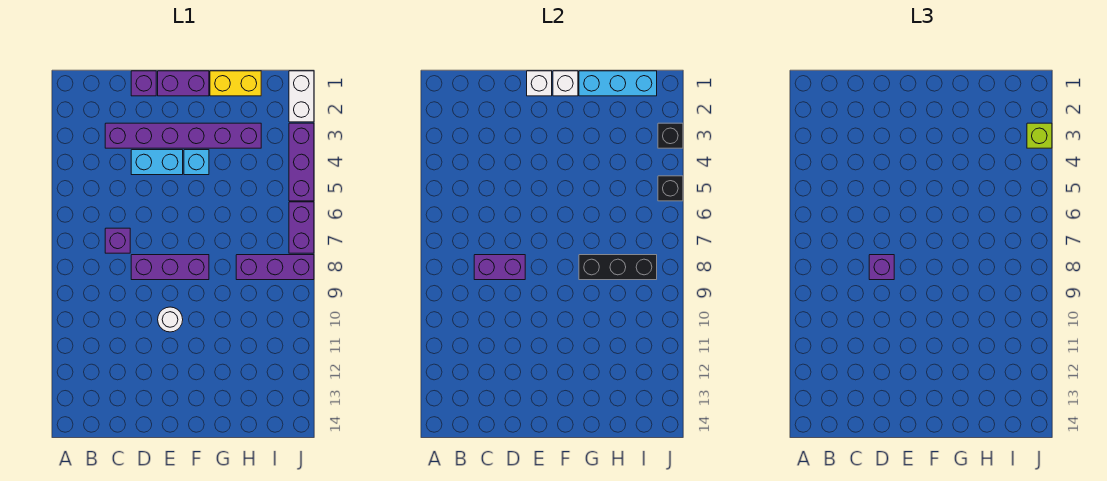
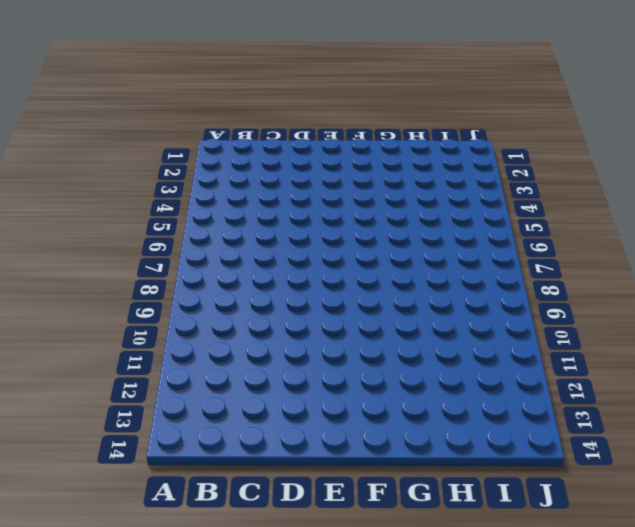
none -> purple brick C3:H3 level 1
none -> purple brick C7 level 1
none -> purple brick D1 level 1

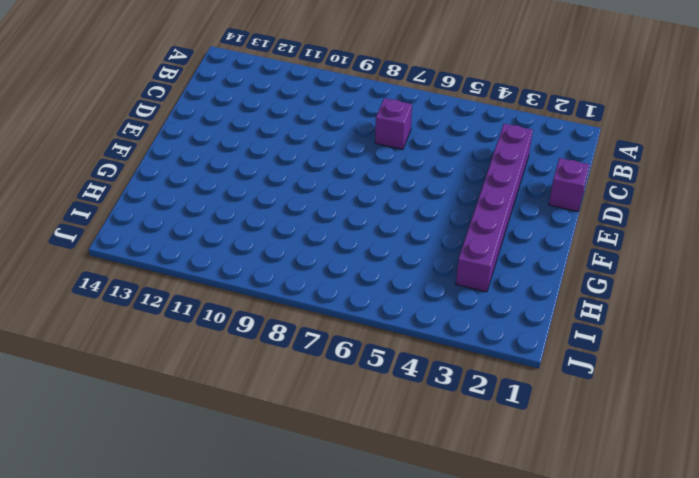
none -> cyan brick D4:E4 level 1
none -> purple brick D8:F8 level 1
none -> purple brick E1:F1 level 1

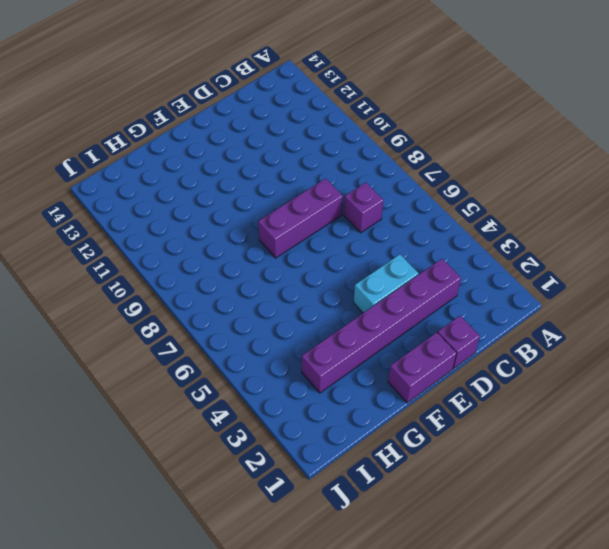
none -> white round brick E10 level 1
none -> cyan brick F4 level 1
none -> yellow brick G1:H1 level 1

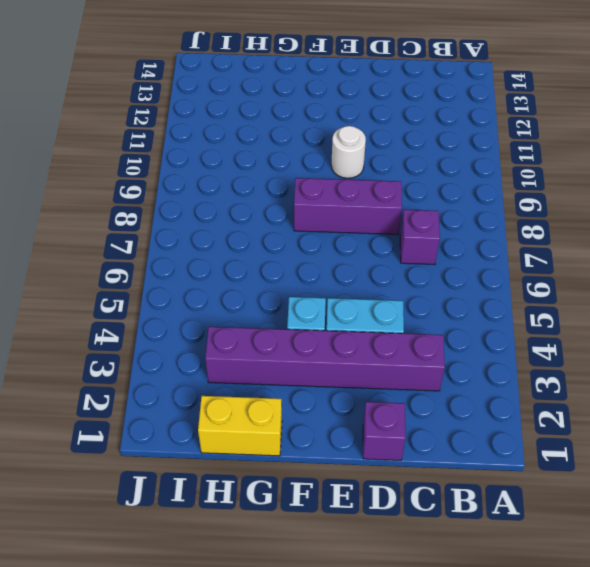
none -> purple brick E1:F1 level 1
none -> purple brick H8:J8 level 1
none -> white brick J1:J2 level 1

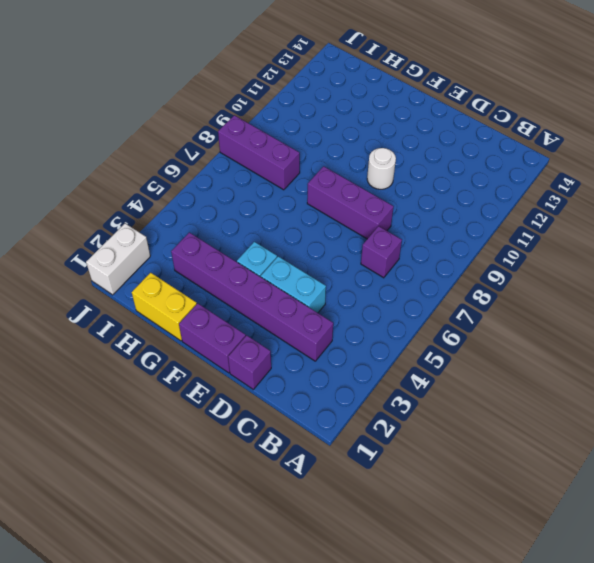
none -> purple brick J3:J5 level 1
none -> purple brick J6:J7 level 1
none -> purple brick C8:D8 level 2

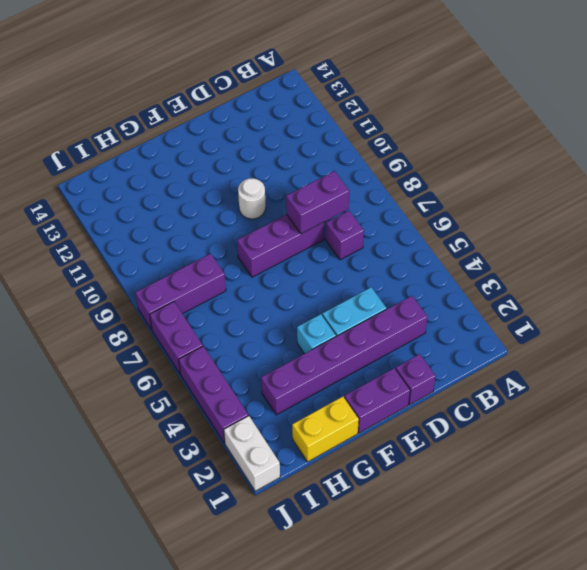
none -> white brick E1 level 2
none -> white brick F1 level 2
none -> cyan brick G1:I1 level 2

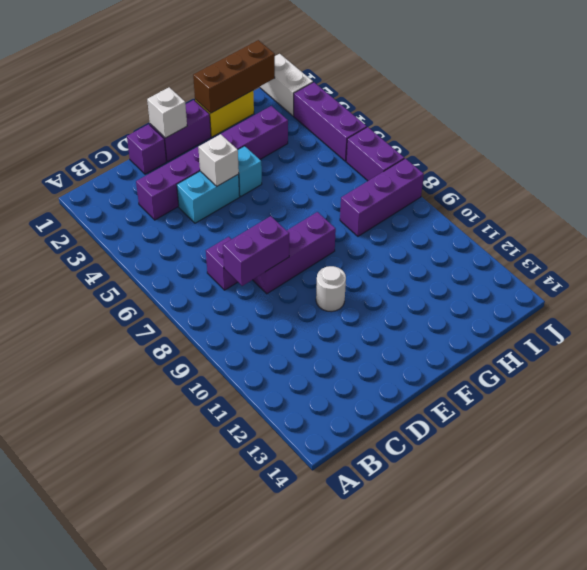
white brick E4 level 2 -> white brick F1 level 2
brown brick G1:I1 level 2 -> cyan brick G1:I1 level 2
none -> black brick G8:I8 level 2
none -> black brick J3 level 2
none -> black brick J5 level 2

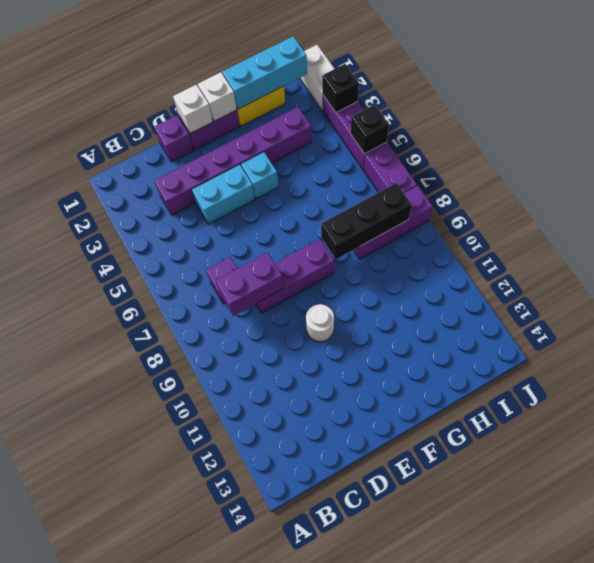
none -> purple brick D8 level 3
none -> lime brick J3 level 3

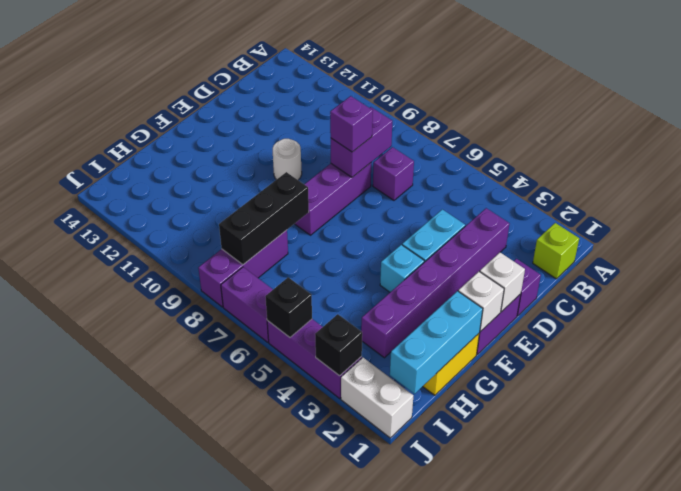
lime brick B1 level 1 -> lime brick J3 level 3

